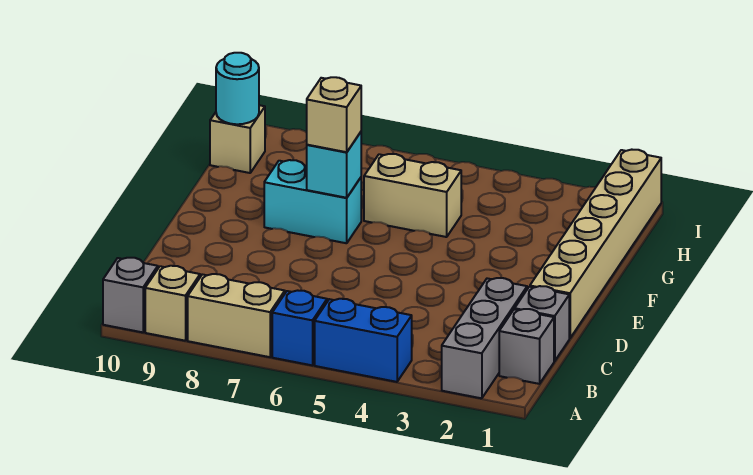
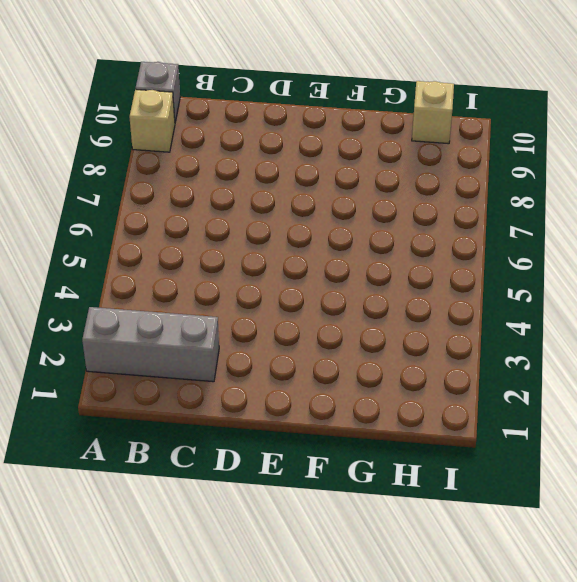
none -> blue brick A4:A5 level 1
none -> blue brick A6 level 1
none -> tan brick A7:A8 level 1

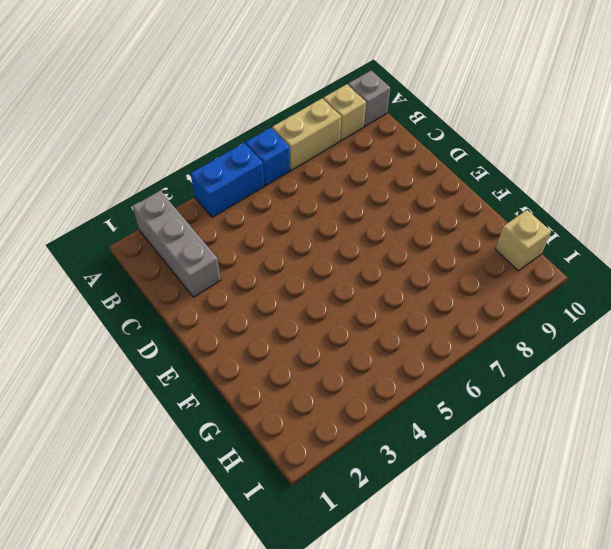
none -> grey brick B1 level 1
none -> grey brick C1 level 1
none -> tan brick D1:I1 level 1

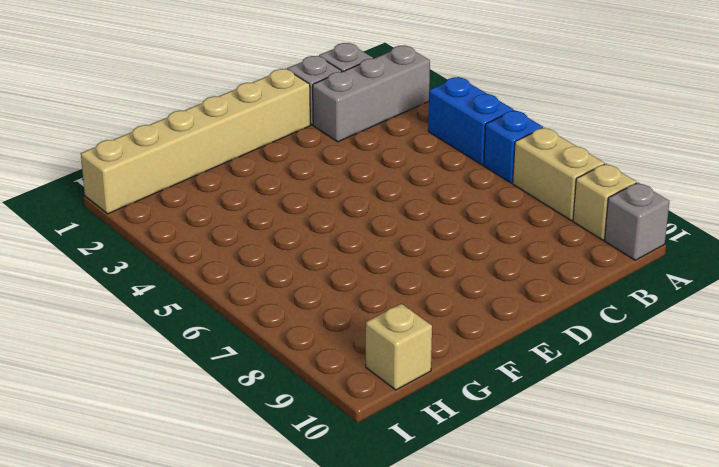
none -> cyan brick F7:F8 level 1
none -> tan brick G5:G6 level 1
none -> cyan brick F7 level 2

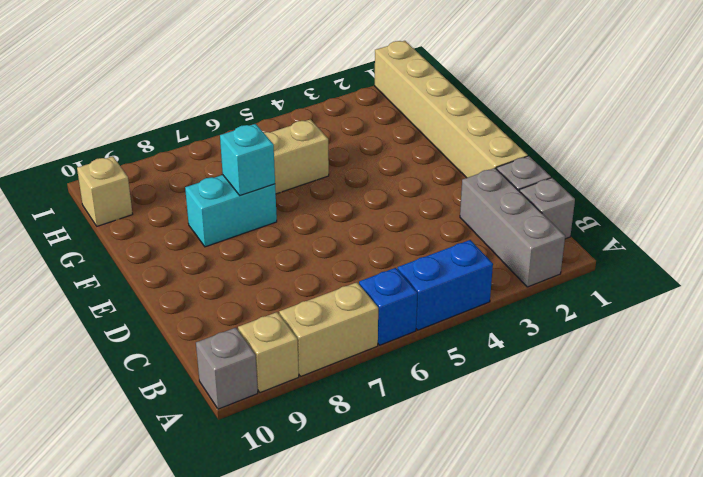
none -> cyan round brick H10 level 2
none -> tan brick F7 level 3

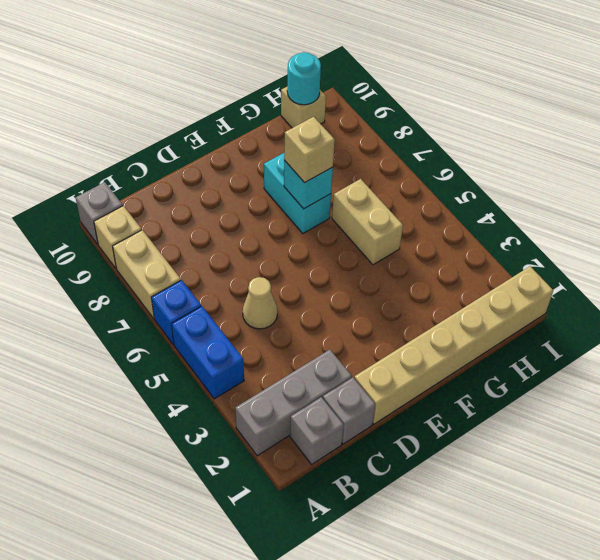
tan cone C5 level 1 -> none

